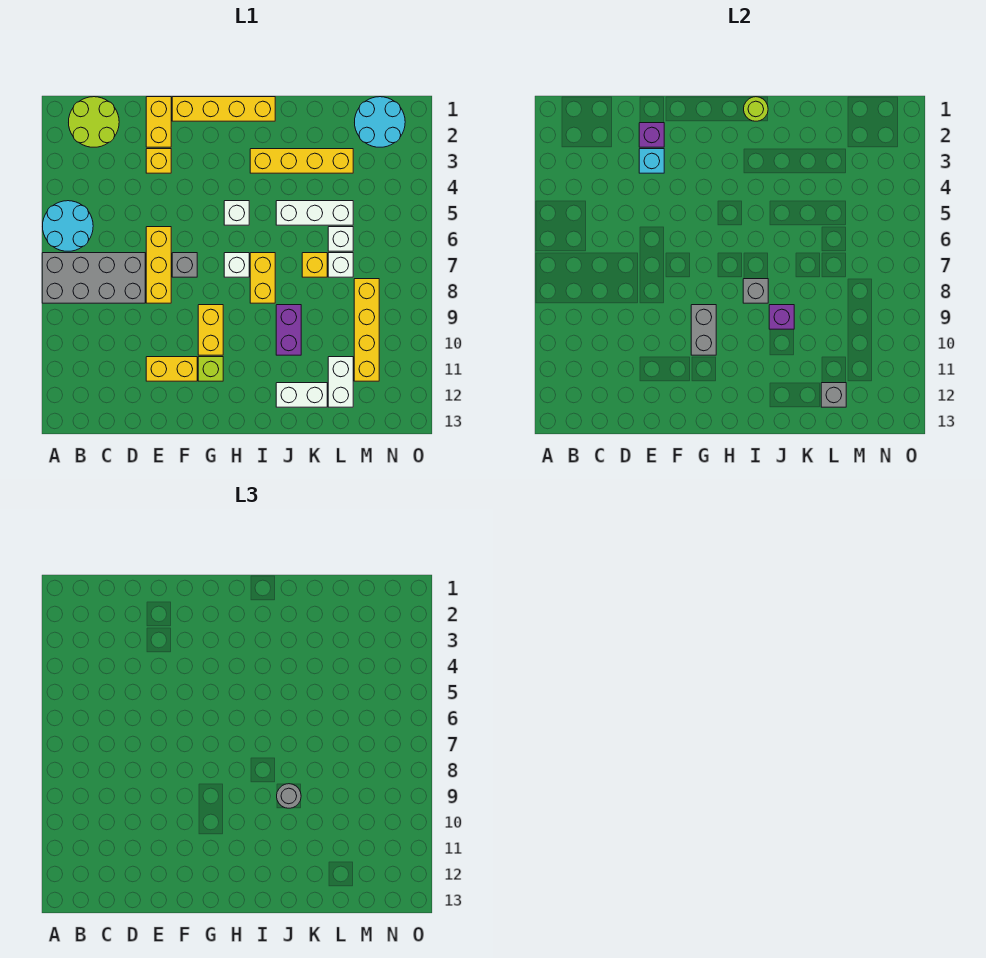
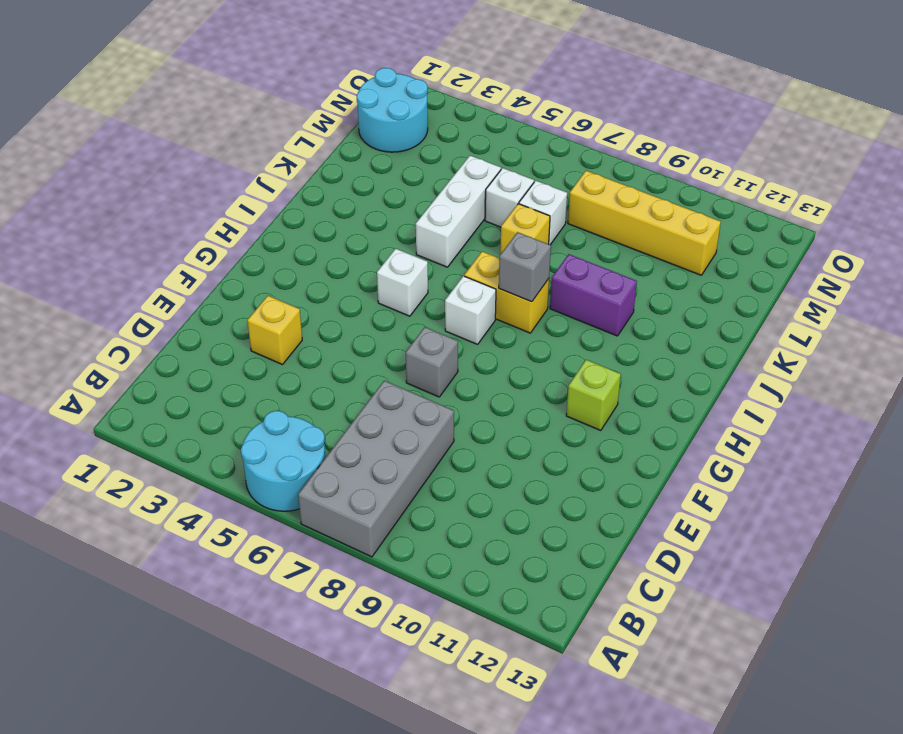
none -> lime round brick B1:C2 level 1
none -> yellow brick E1:E2 level 1
none -> yellow brick E6:E8 level 1
none -> yellow brick E11:F11 level 1

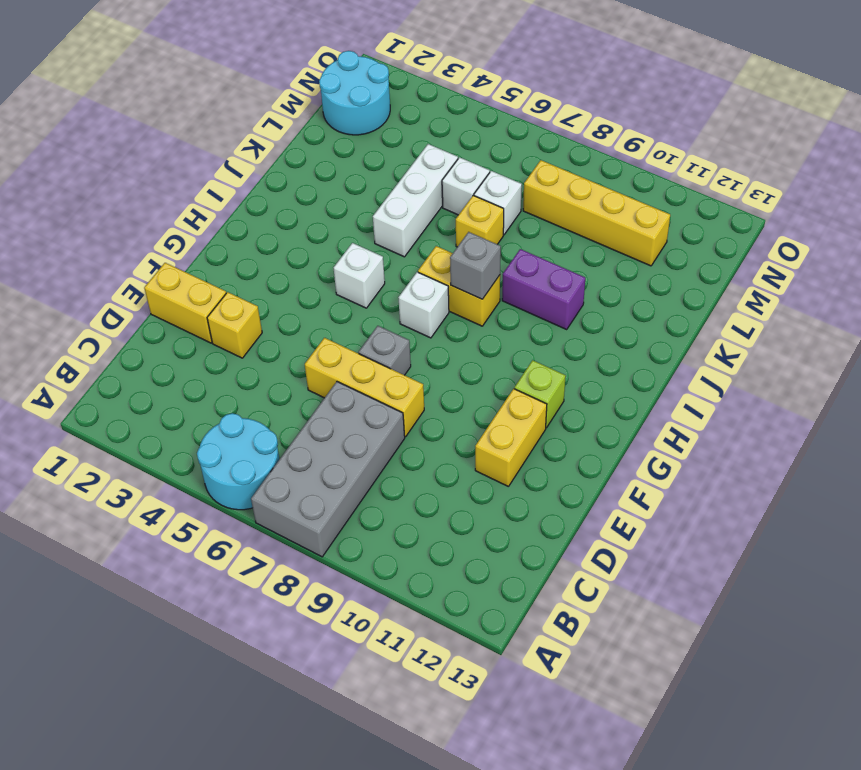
none -> lime round brick B1:C2 level 1
none -> yellow brick F1:I1 level 1
none -> yellow brick G9:G10 level 1
none -> yellow brick I3:L3 level 1

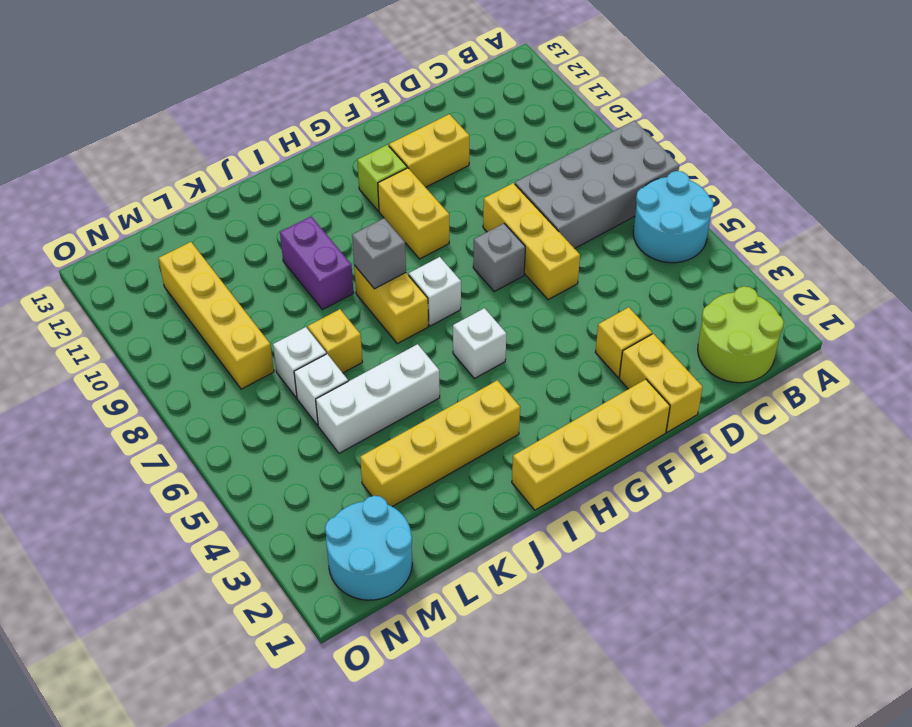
none -> white brick J12:K12 level 1
none -> white brick L11:L12 level 1
none -> purple brick E2 level 2
none -> cyan brick E3 level 2

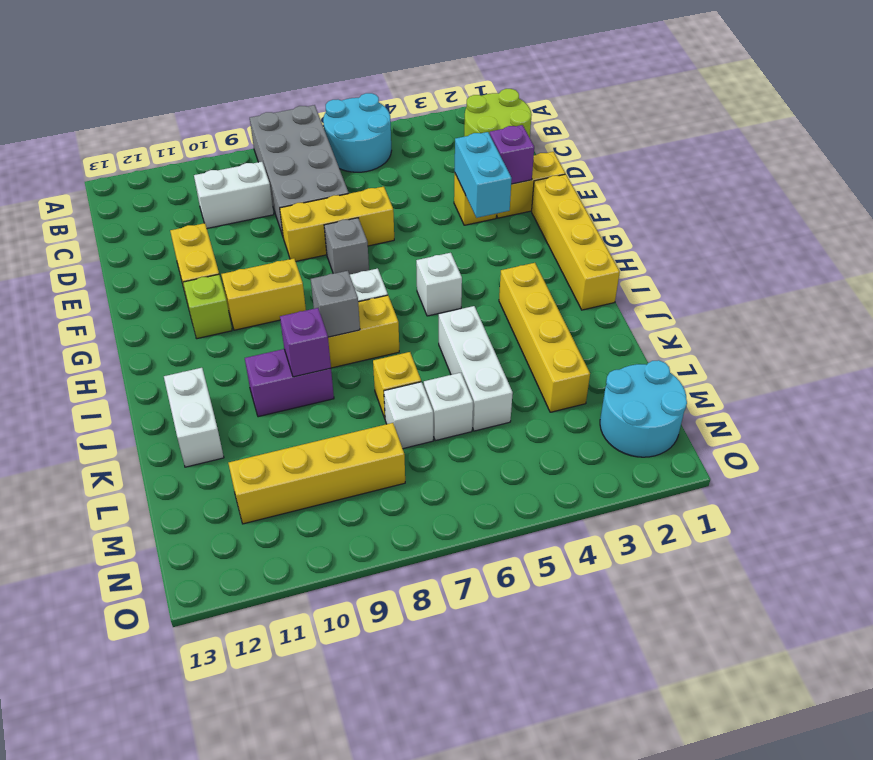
white brick C9:C10 level 1 -> white brick L11:L12 level 1
cyan brick E3:F3 level 2 -> cyan brick E3 level 2
none -> grey brick G9:G10 level 2
none -> lime round brick I1 level 2
none -> grey brick L12 level 2
none -> grey round brick J9 level 3

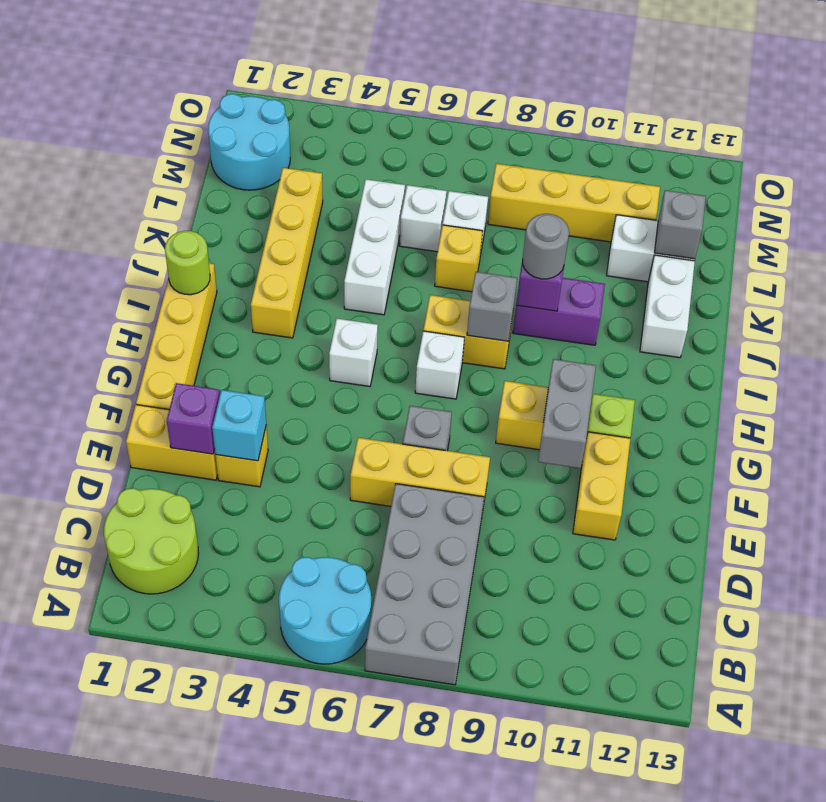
grey brick F10:G10 level 2 -> grey brick G9:G10 level 2

